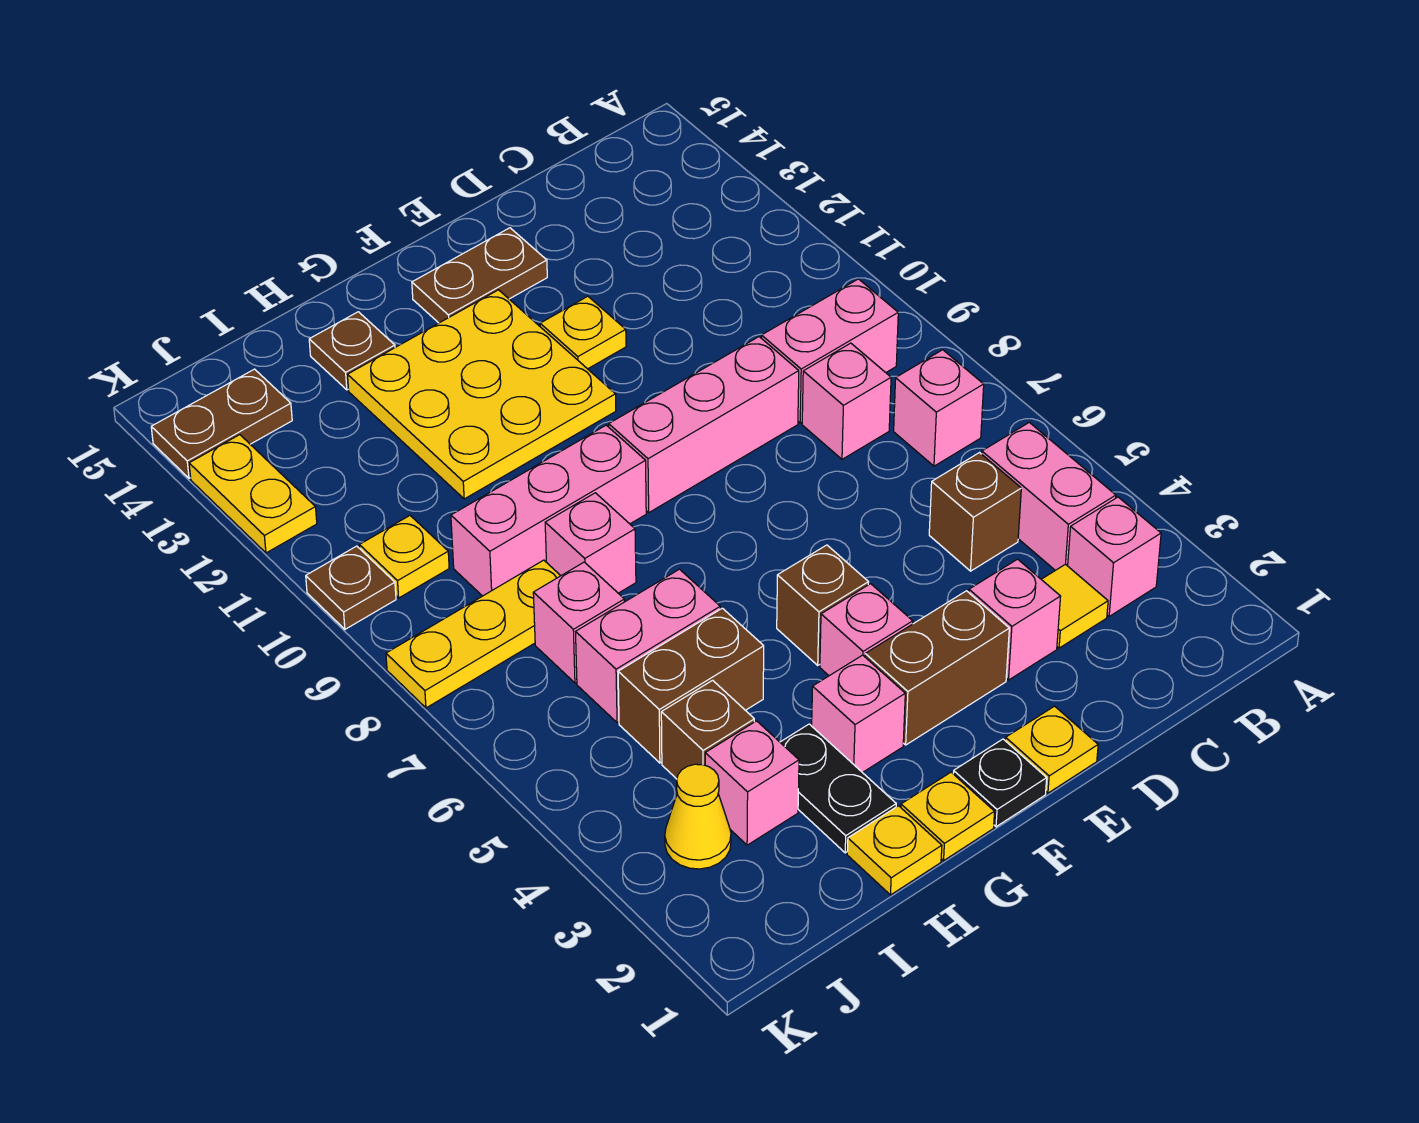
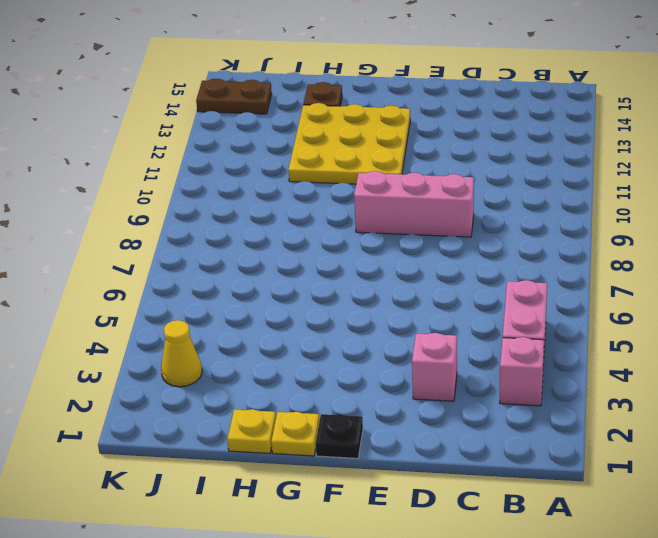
none -> pink brick B7 level 1
none -> pink brick B9:C9 level 1
none -> yellow tile C3 level 1
none -> brown brick C5 level 1

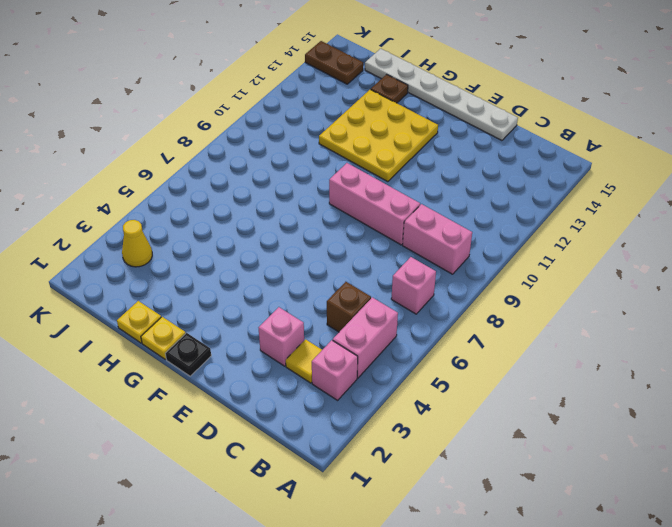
white plate D15:I15 level 1 -> none
none -> pink brick C8 level 1
none -> yellow plate E1 level 1
none -> brown brick E3:F3 level 1
none -> yellow plate E12 level 1

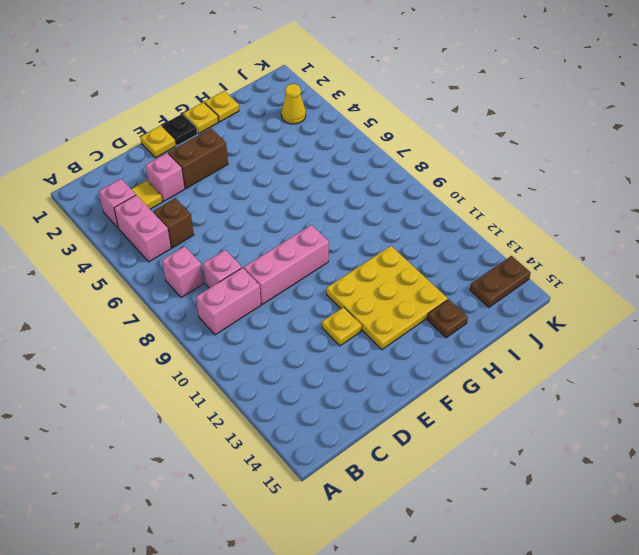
none -> brown plate E14:F14 level 1
none -> pink brick F4 level 1
none -> brown brick F5 level 1
none -> pink brick G3 level 1

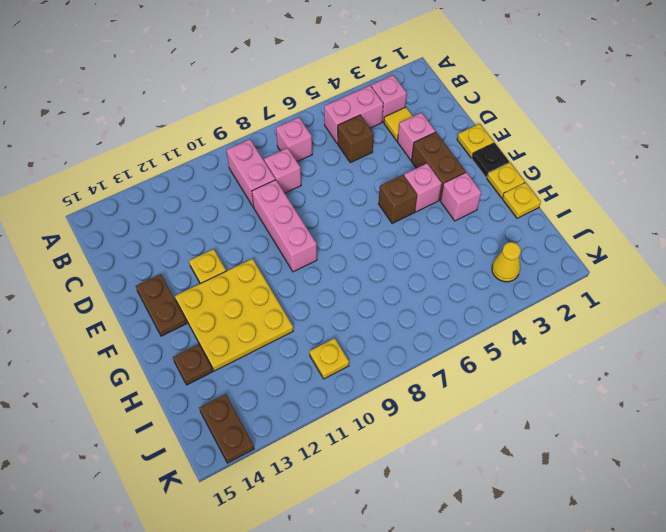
none -> pink brick G9:I9 level 1
none -> black plate H2:H3 level 1
none -> brown brick H5:I5 level 1
none -> pink brick H6:I6 level 1

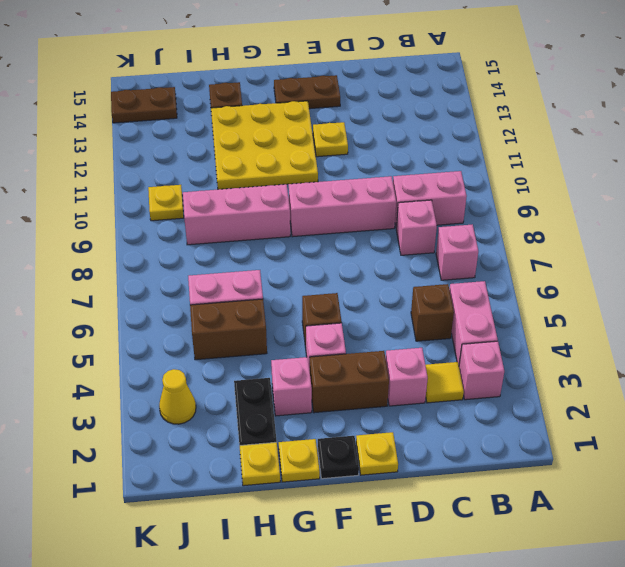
none -> pink brick H8 level 1
none -> pink brick I3 level 1
none -> brown brick I4 level 1
none -> pink brick I7 level 1

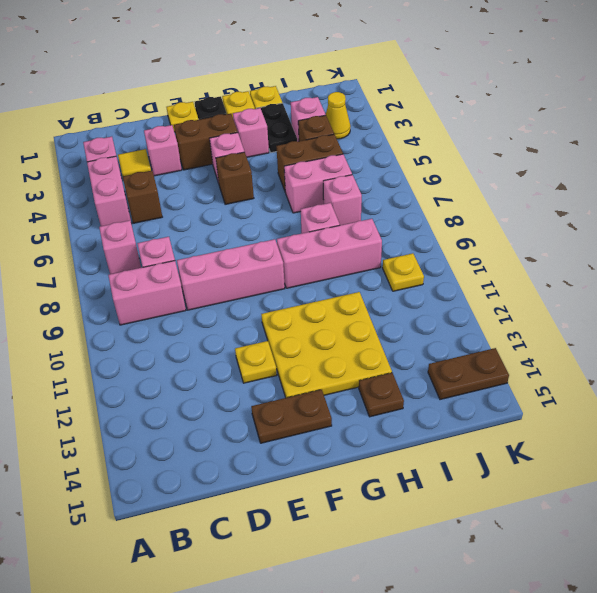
none -> yellow plate I8:K8 level 1
none -> brown plate K10 level 1
none -> yellow plate K12:K13 level 1

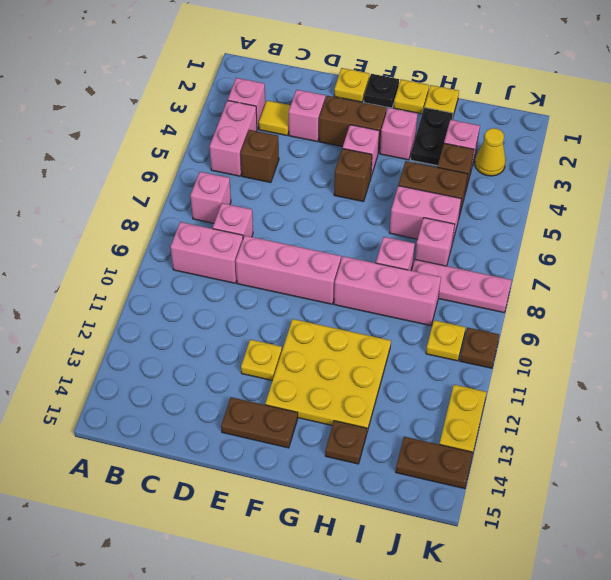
pink plate I8:K8 level 1 -> yellow plate I8:K8 level 1

